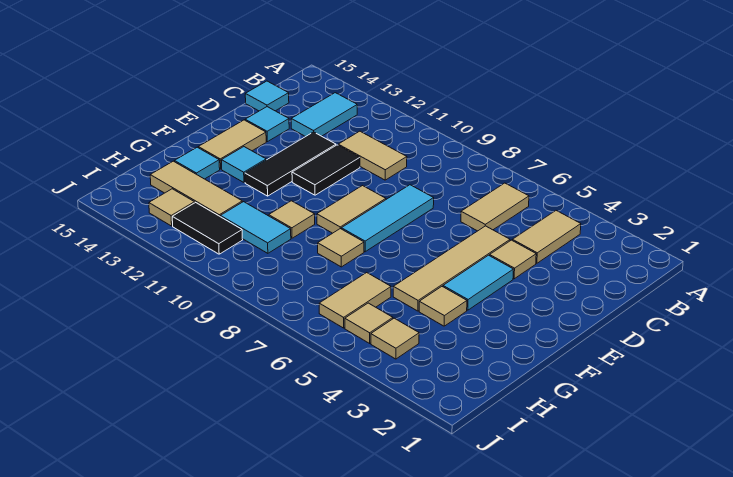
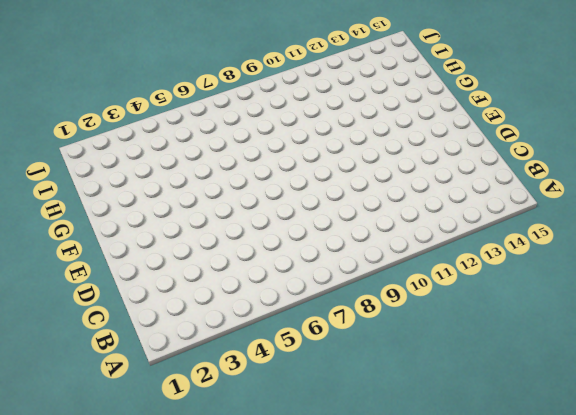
none -> tan tile B4:C4 level 1
none -> tan tile B6:C6 level 1
none -> cyan tile B13:C13 level 1

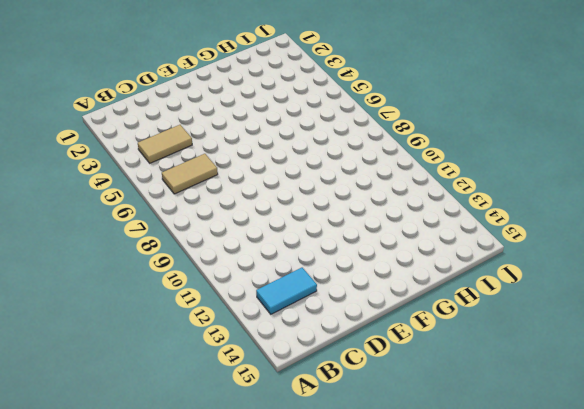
none -> tan tile C10:C11 level 1
none -> cyan tile C15 level 1
none -> tan tile D4 level 1

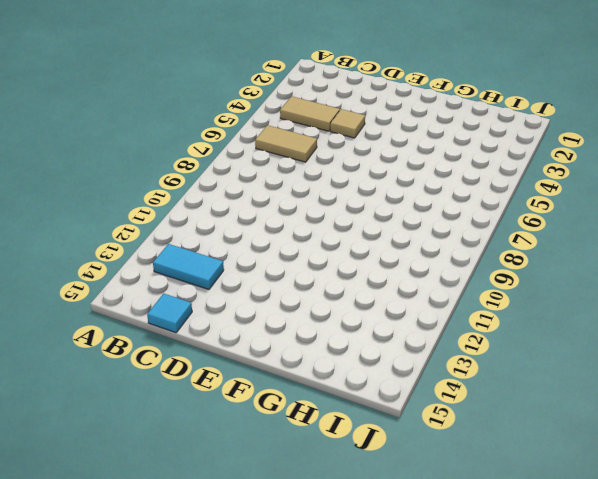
none -> tan tile C10:C11 level 1
none -> tan tile D5:G5 level 1
none -> cyan tile D8:F8 level 1

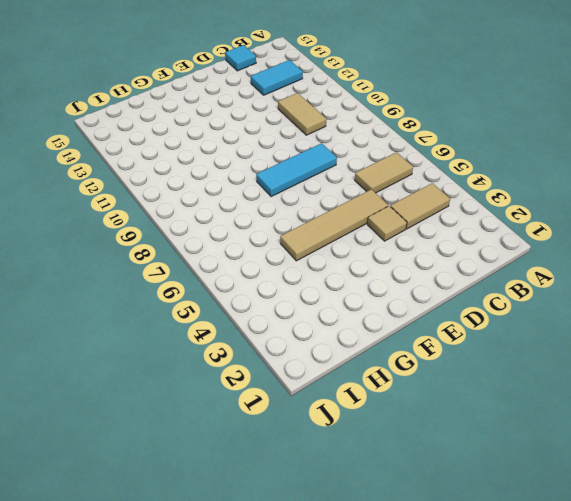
none -> black tile D11:E11 level 1
none -> black tile D12:F12 level 1
none -> cyan tile D14 level 1

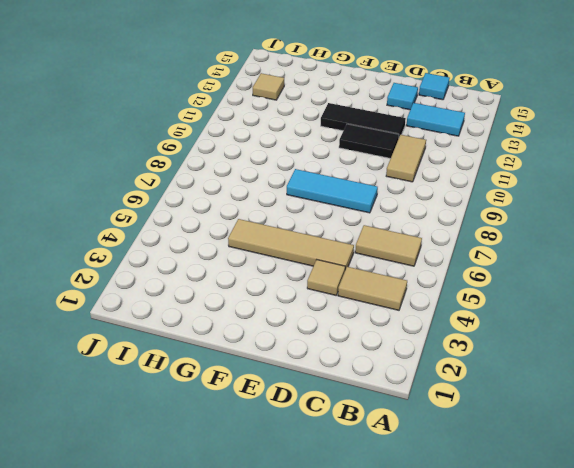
none -> cyan tile E4:F4 level 1
none -> tan tile E9:F9 level 1
none -> tan tile E14:F14 level 1

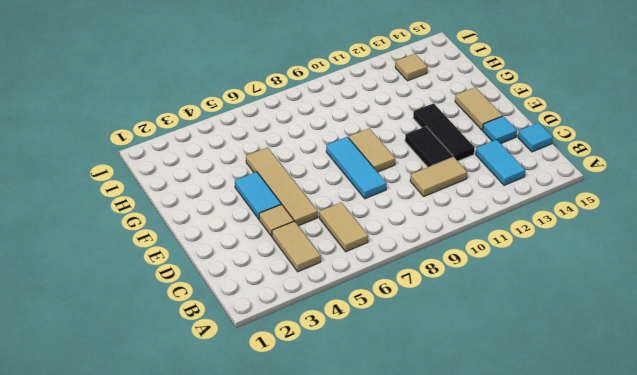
none -> cyan tile F13 level 1
none -> tan tile G4 level 1
none -> tan tile G8 level 1

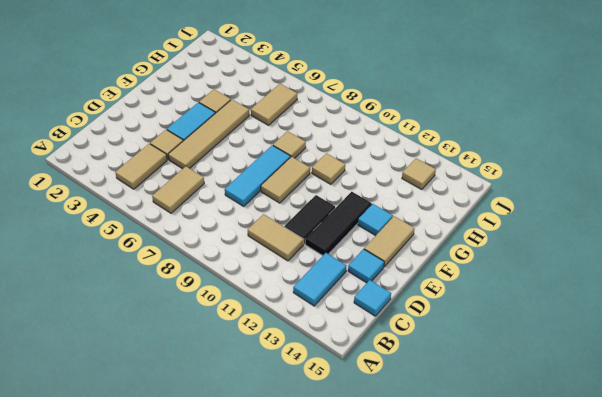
none -> cyan tile G14 level 1
none -> cyan tile H10:H11 level 1
none -> tan tile H12:H14 level 1

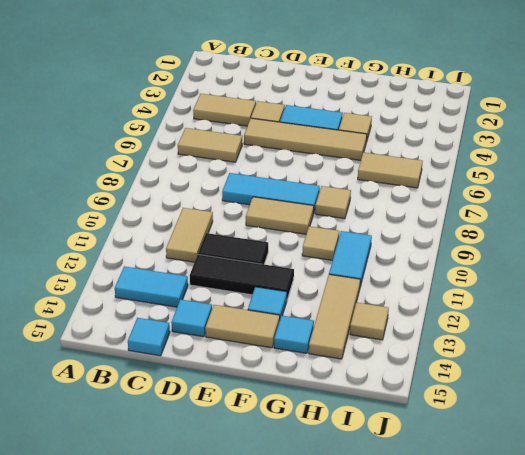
none -> tan tile I4 level 1
none -> tan tile I5 level 1
none -> black tile I11:I12 level 1

